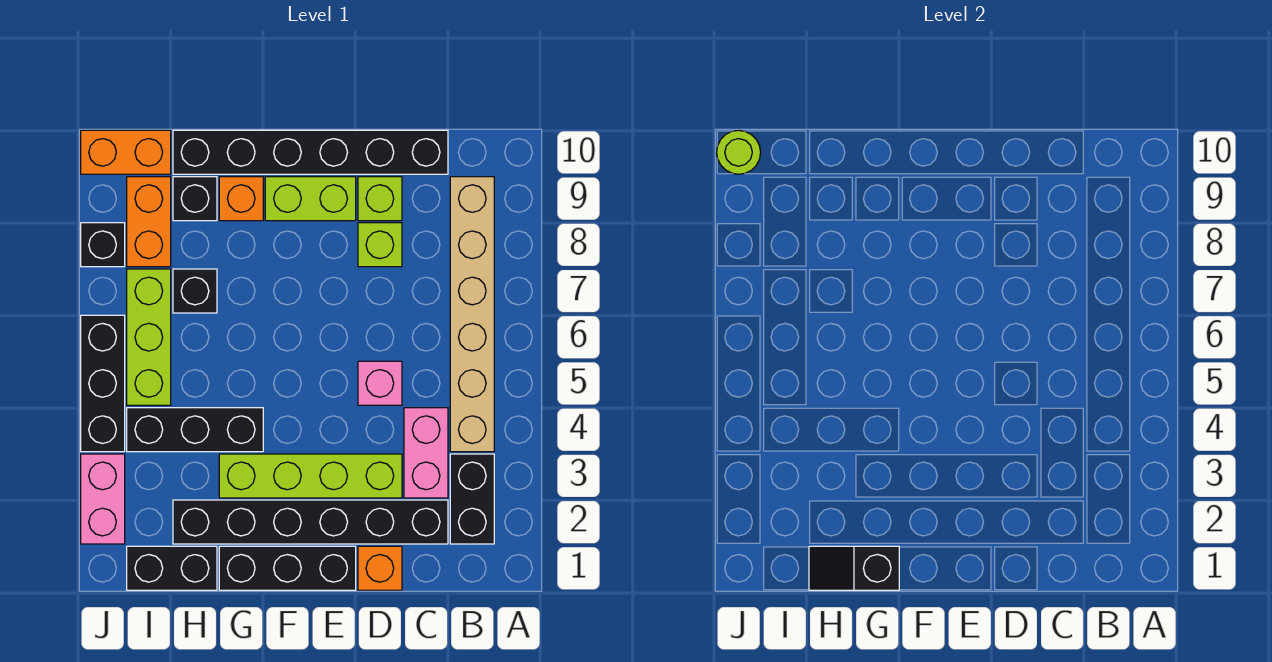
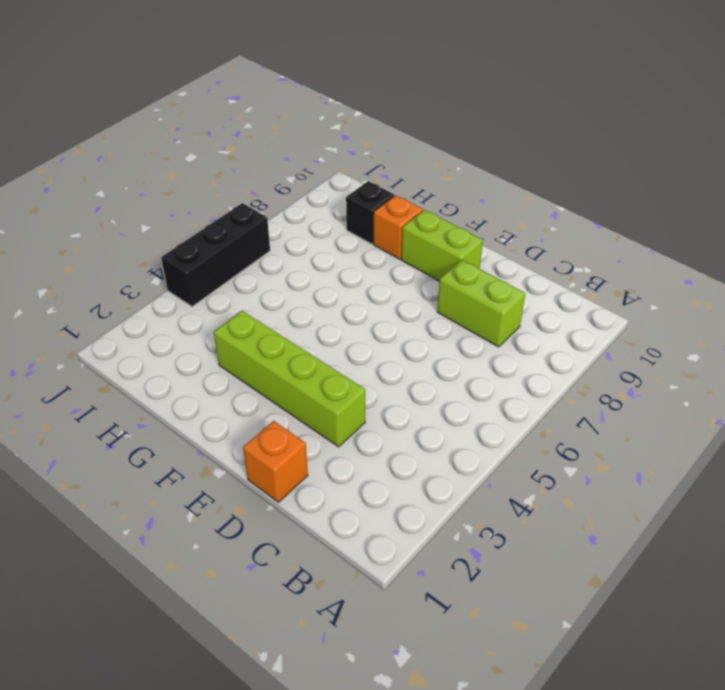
lime brick C8:D8 level 1 -> lime brick D8 level 1
none -> black brick B2:B3 level 1
none -> tan brick B4:B9 level 1
none -> black brick C2:H2 level 1

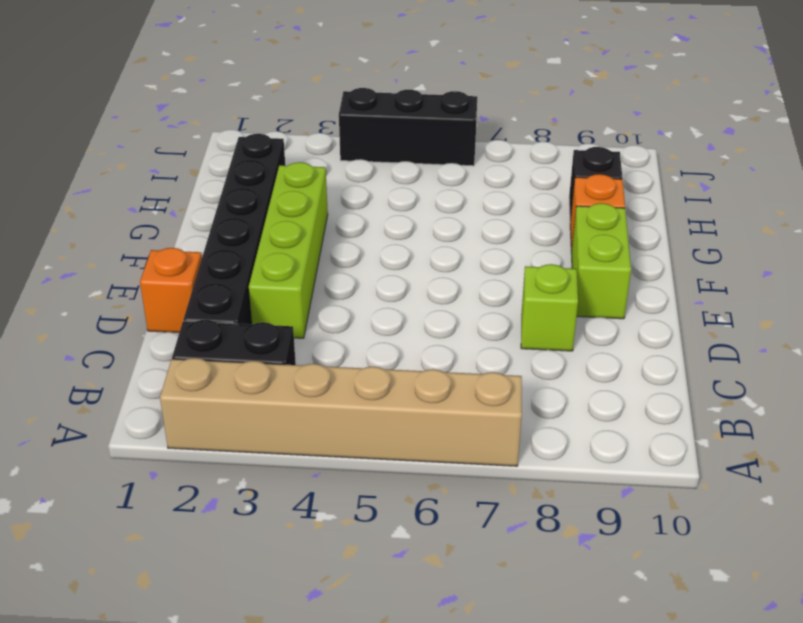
tan brick A2:A7 level 1 -> tan brick B4:B9 level 1
none -> pink brick C3:C4 level 1
none -> black brick C10:H10 level 1
none -> pink brick D5 level 1

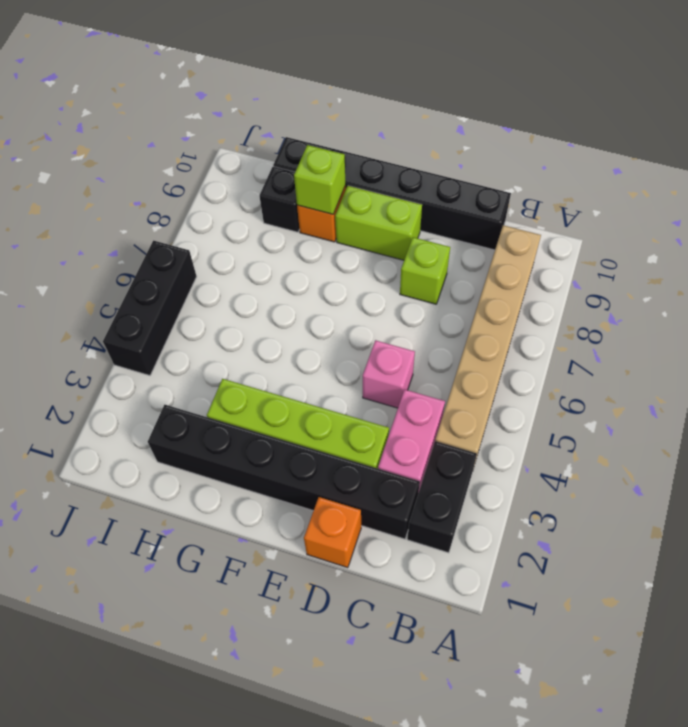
lime brick G9 level 2 -> lime brick D9 level 1
none -> black brick E1:G1 level 1
none -> black brick G4:I4 level 1
none -> black brick H1:I1 level 1

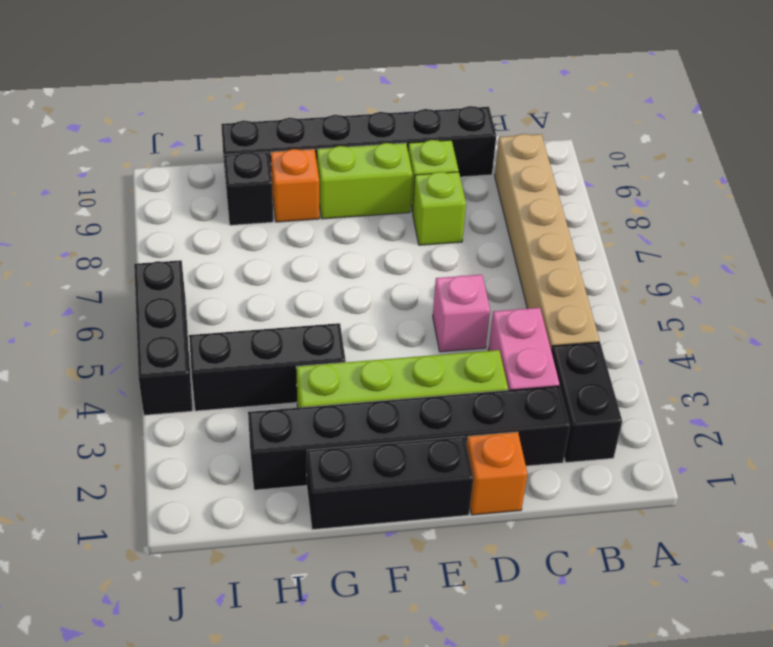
none -> black brick H1:I1 level 1
none -> black brick H7 level 1
none -> lime brick I5:I7 level 1

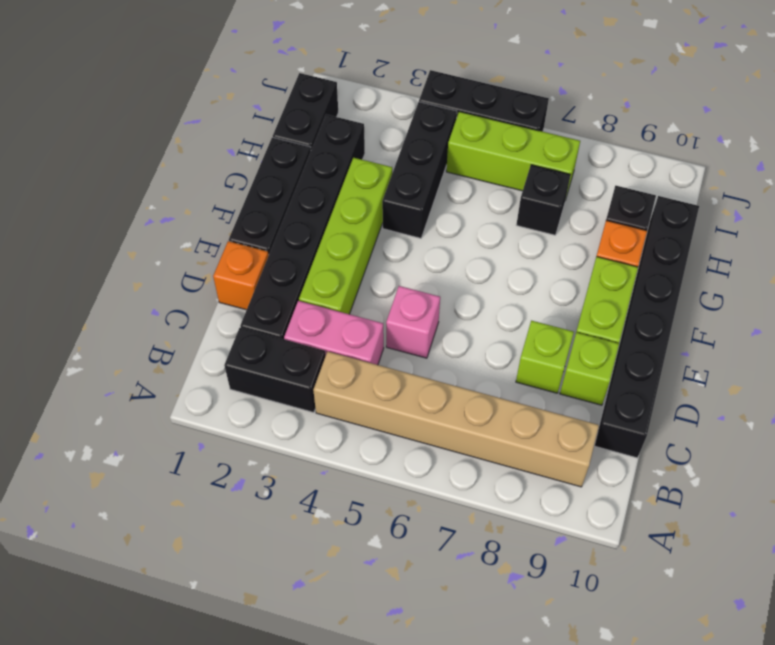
none -> orange brick I8:I9 level 1
none -> orange brick I10:J10 level 1
none -> pink brick J2:J3 level 1

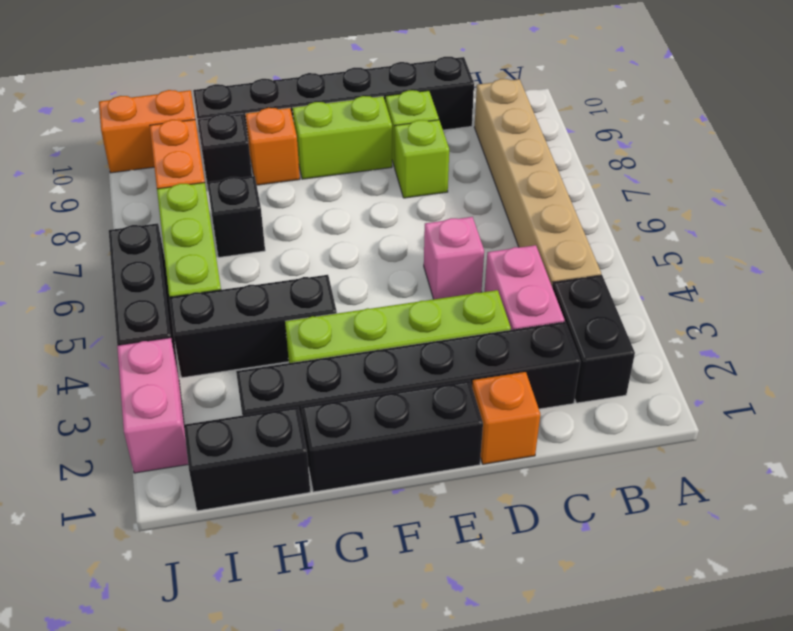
none -> black brick J8 level 1
none -> black slope G1:H1 level 2 top G
none -> lime round brick J10 level 2

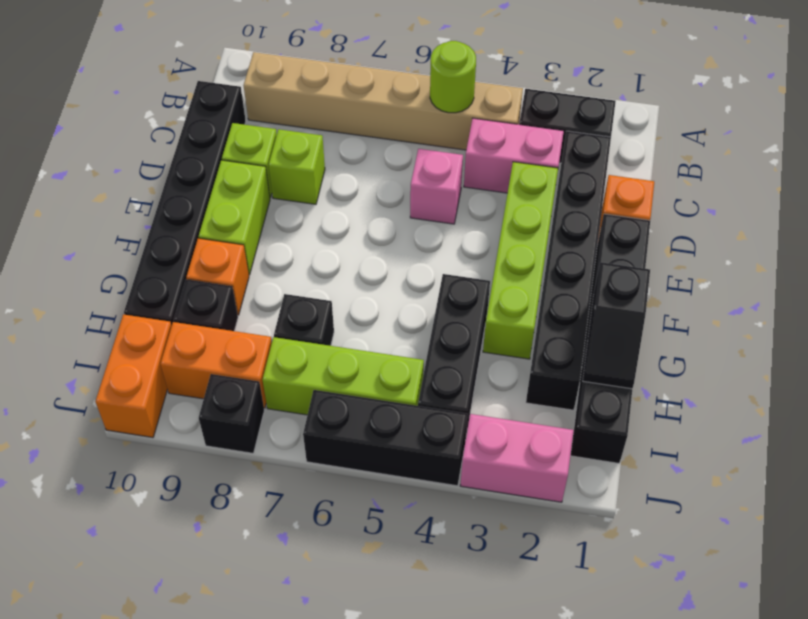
lime round brick B5 level 2 -> lime round brick J10 level 2

